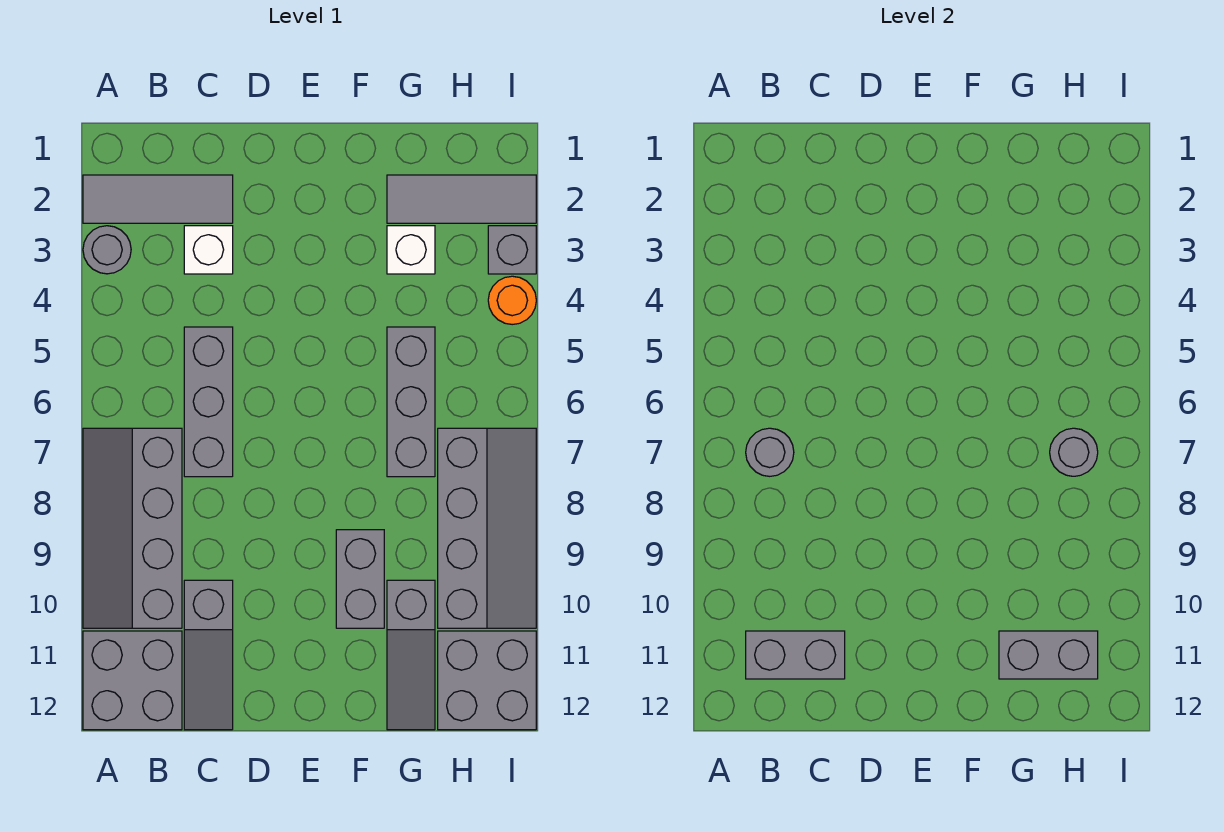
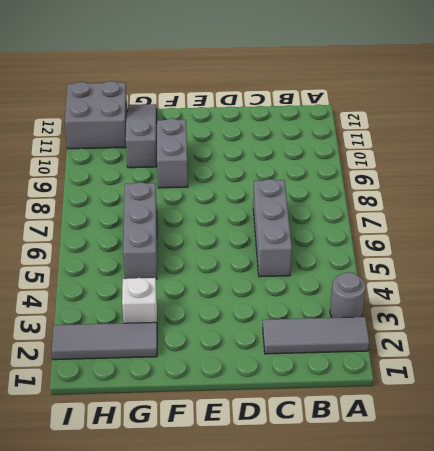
none -> grey slope A7:B10 level 1 top B
none -> grey brick A11:B12 level 1
none -> white brick C3 level 1

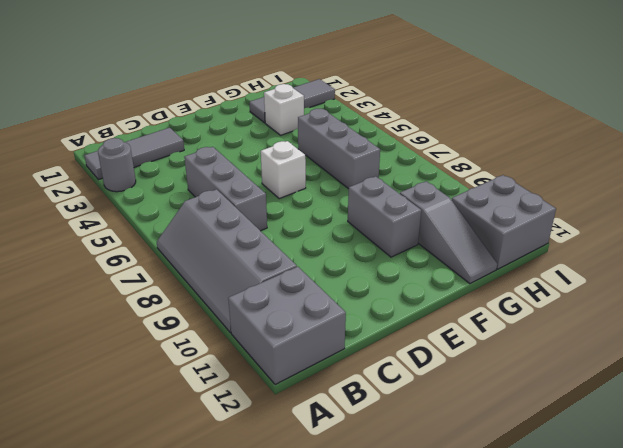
white brick E6 level 1 -> white brick C3 level 1
none -> grey slope C10:C12 level 1 top 10
none -> grey slope H7:I10 level 1 top H
none -> grey brick I3 level 1

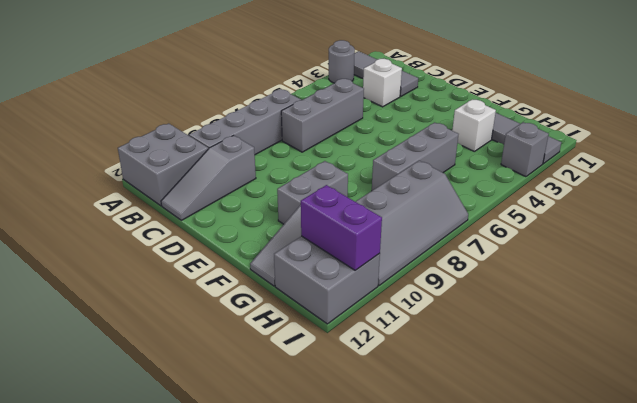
purple brick H11:I11 level 2 -> grey brick G11:H11 level 2
none -> orange round brick I4 level 1
none -> grey round brick B7 level 2
none -> grey brick B11:C11 level 2

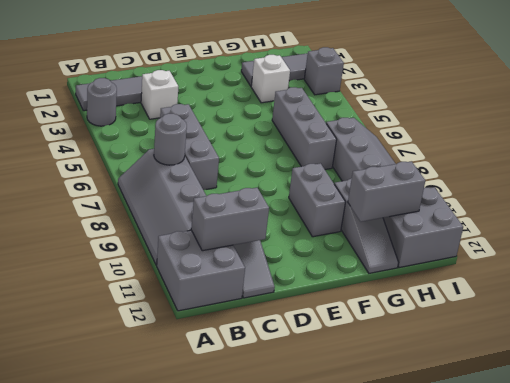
none -> orange round brick I4 level 1
none -> grey round brick H7 level 2

